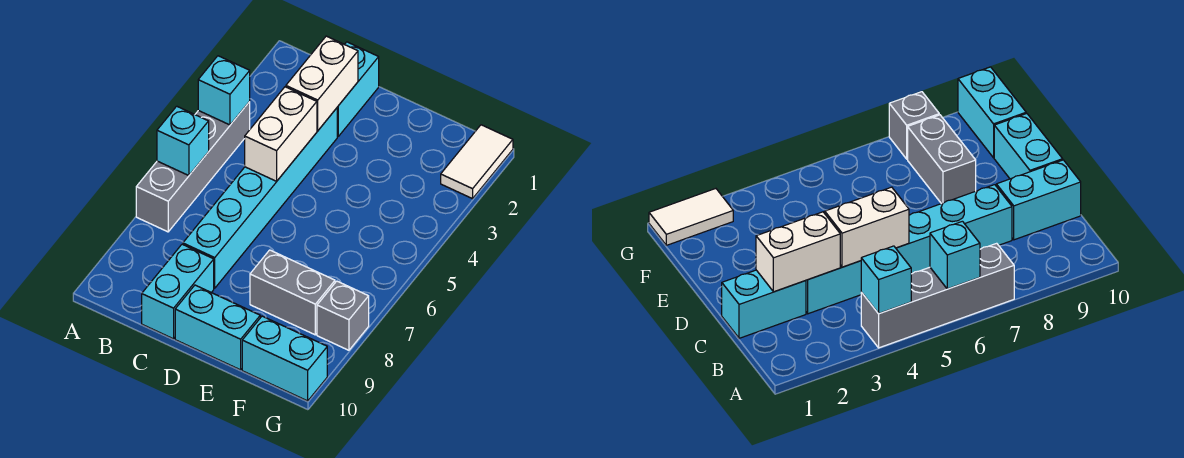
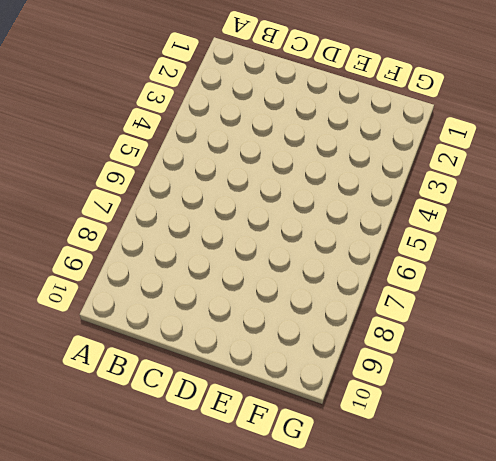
none -> grey brick A4:A7 level 1
none -> cyan brick C1:C2 level 1
none -> cyan brick C3:C8 level 1

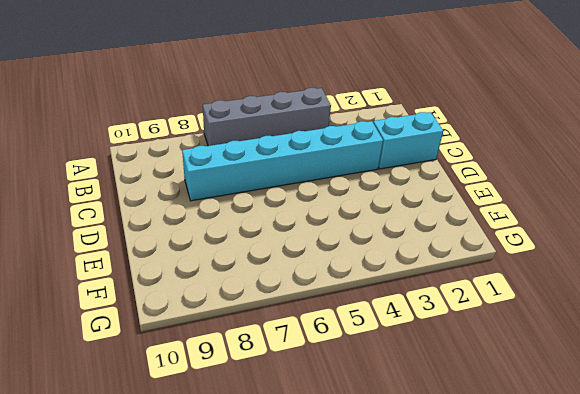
none -> cyan brick C9:C10 level 1
none -> cyan brick D10:E10 level 1
none -> grey brick E8:F8 level 1

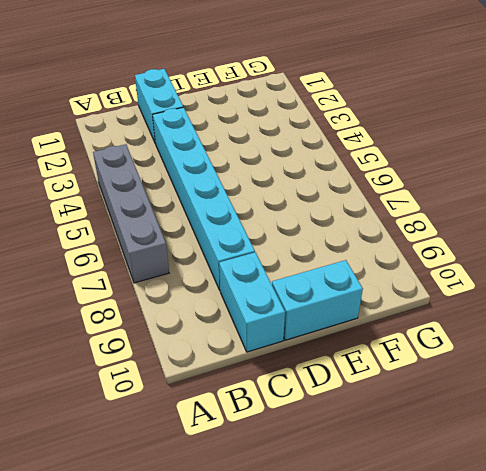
none -> grey brick E8:F8 level 1
none -> cyan brick F10:G10 level 1
none -> white tile G1:G2 level 1

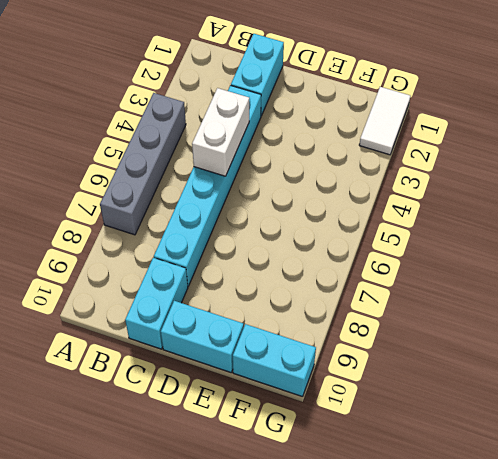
none -> grey brick E8:F8 level 1
none -> grey brick G8 level 1
none -> cyan brick A4 level 2

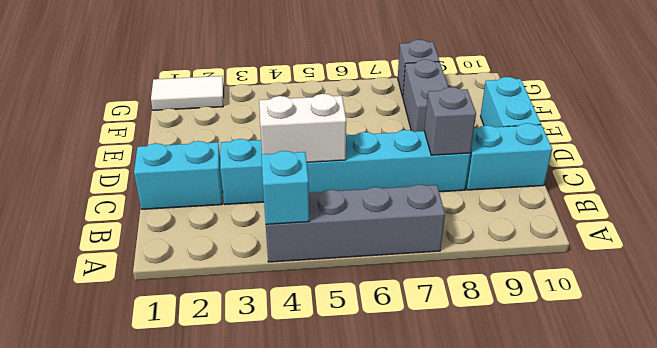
grey brick C8 level 2 -> none
none -> cyan brick F10:G10 level 1
none -> cyan brick A6 level 2
none -> white brick C2:C3 level 2

